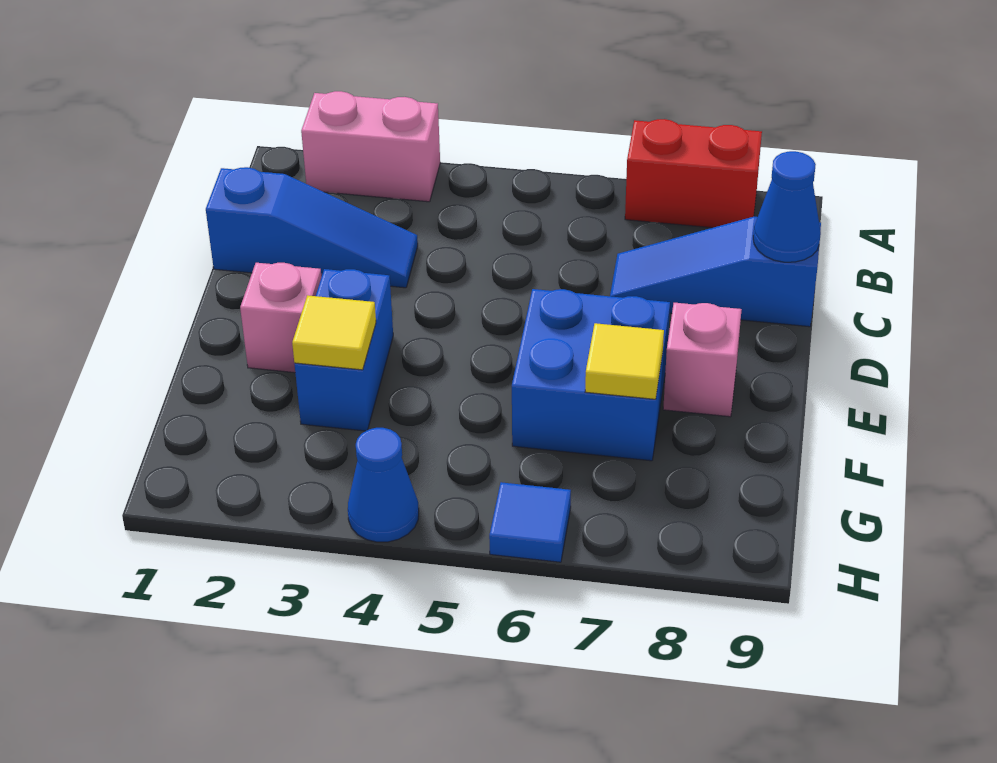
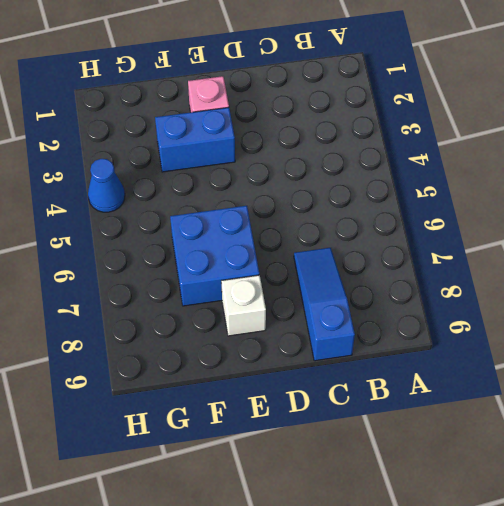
white brick E8 level 1 -> pink brick E8 level 1
none -> pink brick A2:A3 level 1
none -> red brick A7:A8 level 1
none -> blue slope C1:C3 level 1 top 1

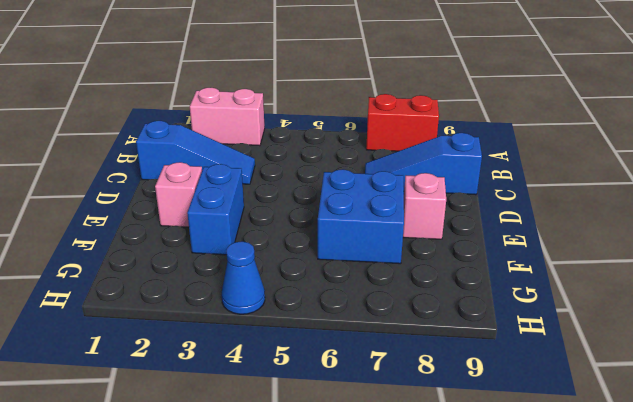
none -> blue tile H6 level 1
none -> blue cone C9 level 2
none -> yellow tile F3 level 2

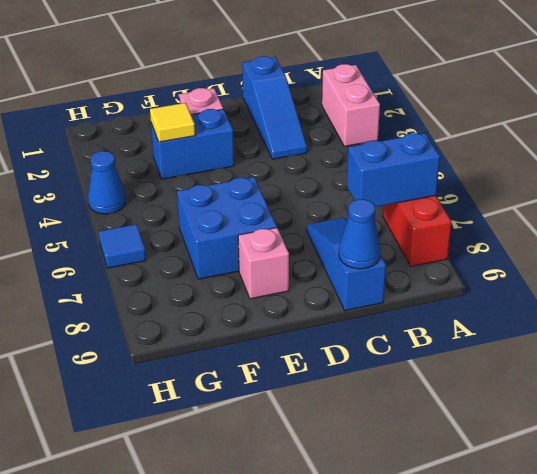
blue brick A7:B7 level 2 -> none
none -> yellow tile F7 level 2

